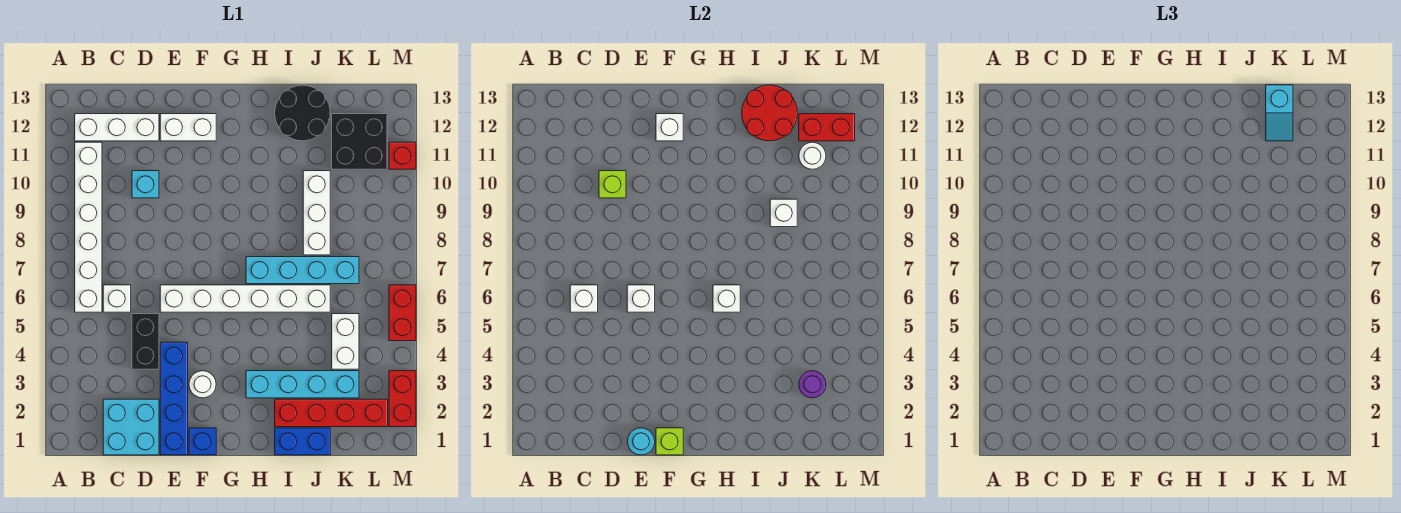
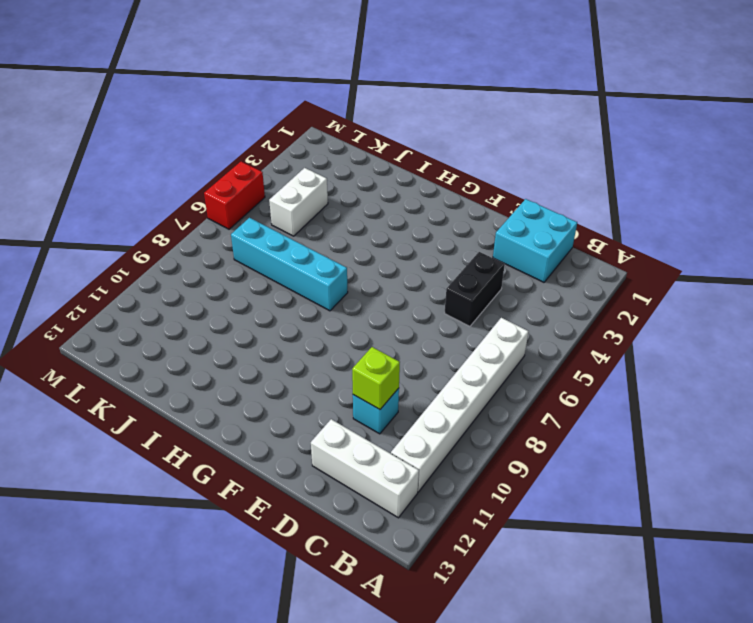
none -> white brick C6 level 1
none -> blue brick E1:E4 level 1
none -> white brick E6:J6 level 1
none -> white brick E12:F12 level 1

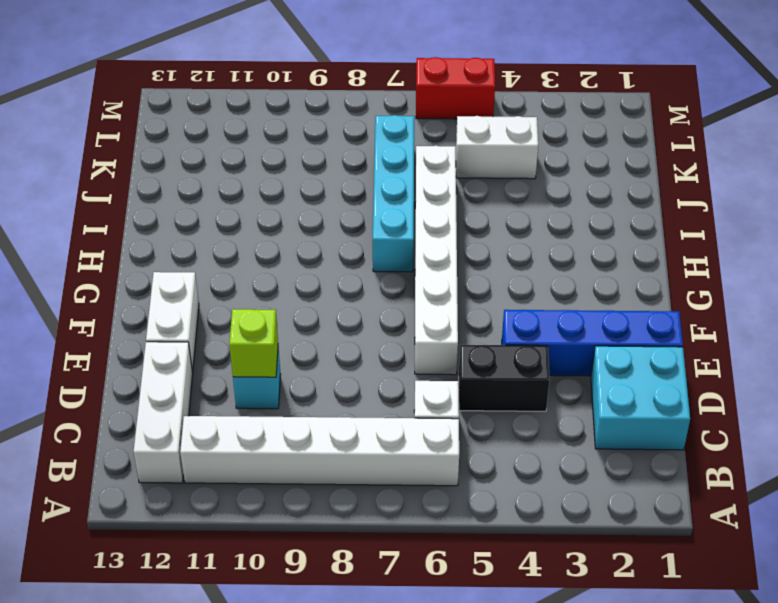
none -> blue brick F1 level 1
none -> white round brick F3 level 1
none -> cyan brick H3:K3 level 1
none -> blue brick I1:J1 level 1

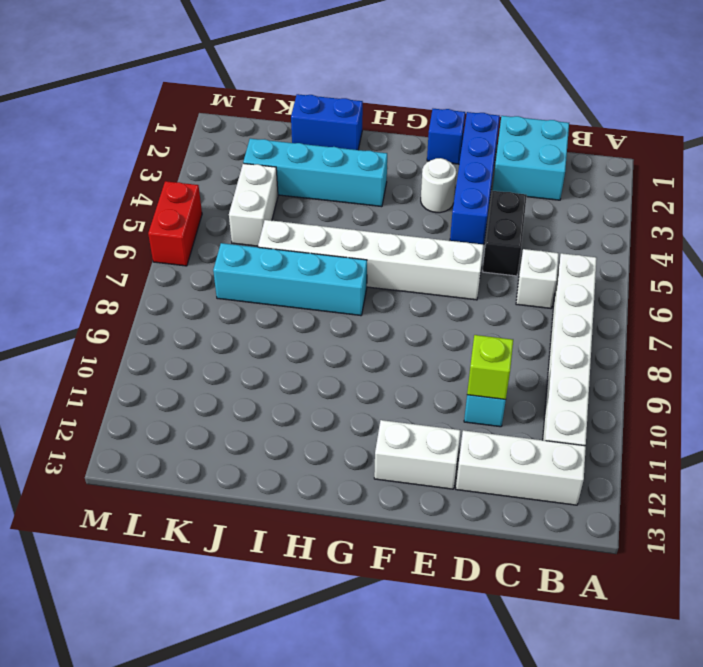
none -> red brick I2:L2 level 1
none -> black round brick I12:J13 level 1
none -> white brick J8:J10 level 1
none -> black brick K11:L12 level 1

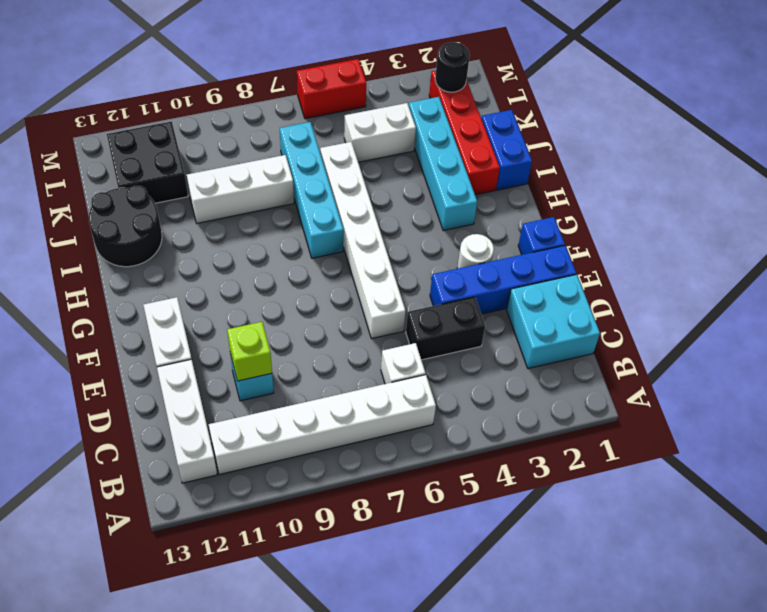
black round brick L2 level 2 -> none
none -> red brick M2:M3 level 1
none -> red brick M11 level 1
none -> white brick C6 level 2
none -> cyan round brick E1 level 2

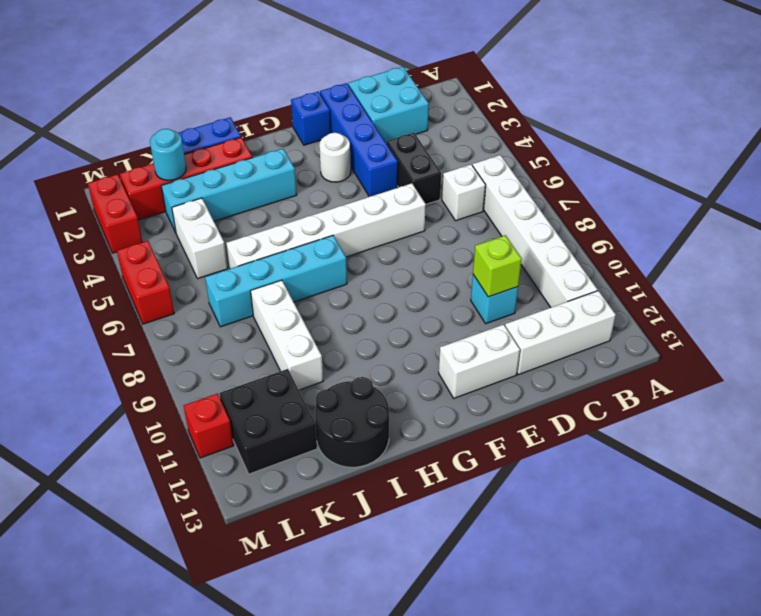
cyan round brick K2 level 2 -> cyan round brick E1 level 2
none -> white brick C6 level 2
none -> white brick E6 level 2
none -> lime brick F1 level 2
none -> white brick F12 level 2

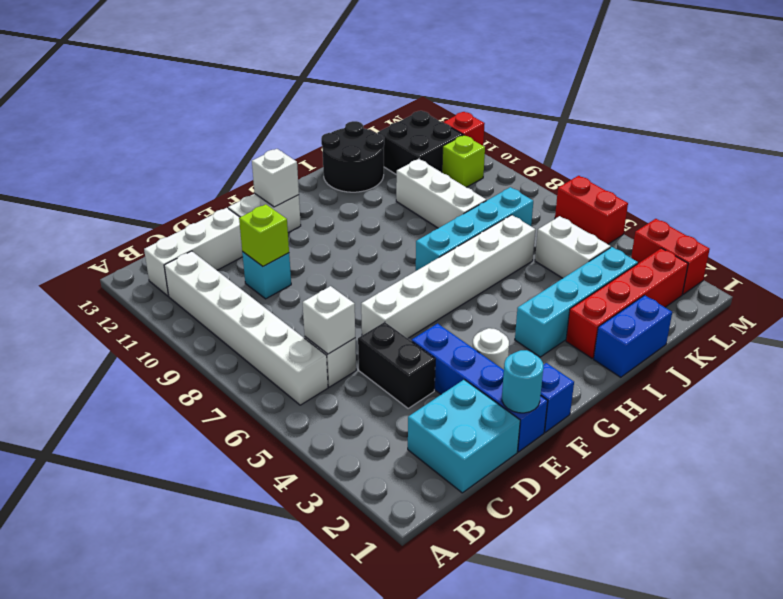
lime brick L10 level 1 -> lime brick F1 level 2
none -> white brick E6 level 2
none -> white brick H6 level 2
none -> red round brick I12:J13 level 2
none -> white brick J9 level 2

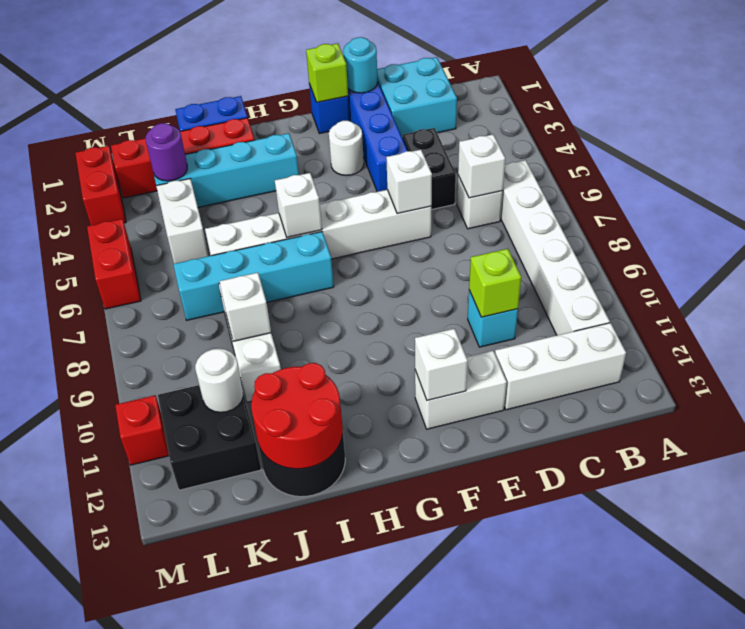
none -> red brick K12:L12 level 2
none -> cyan slope K12:K13 level 3 top 13

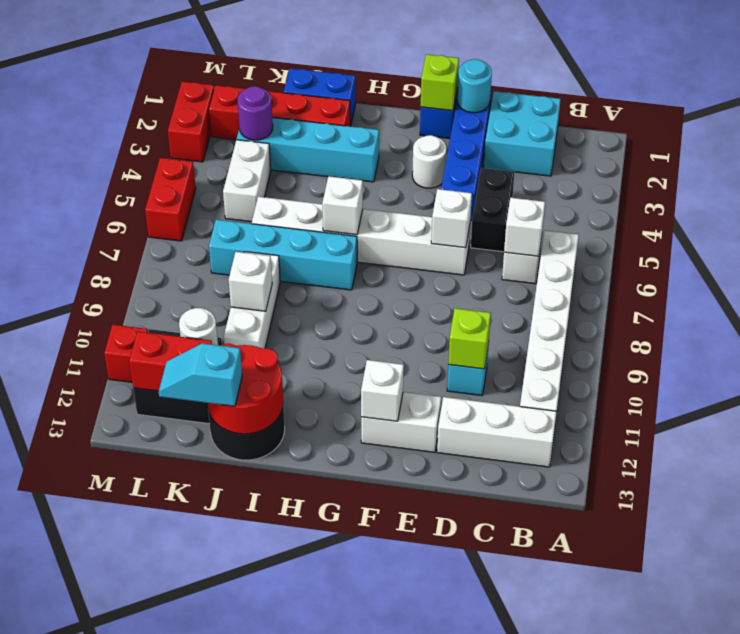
cyan slope J13:K13 level 3 top J -> cyan slope K12:K13 level 3 top 13

